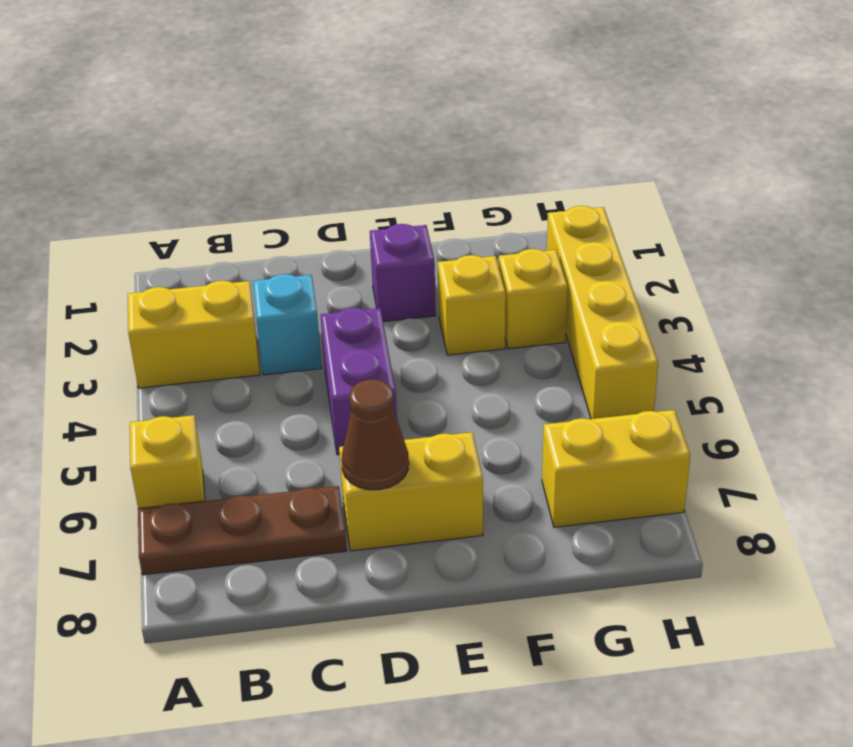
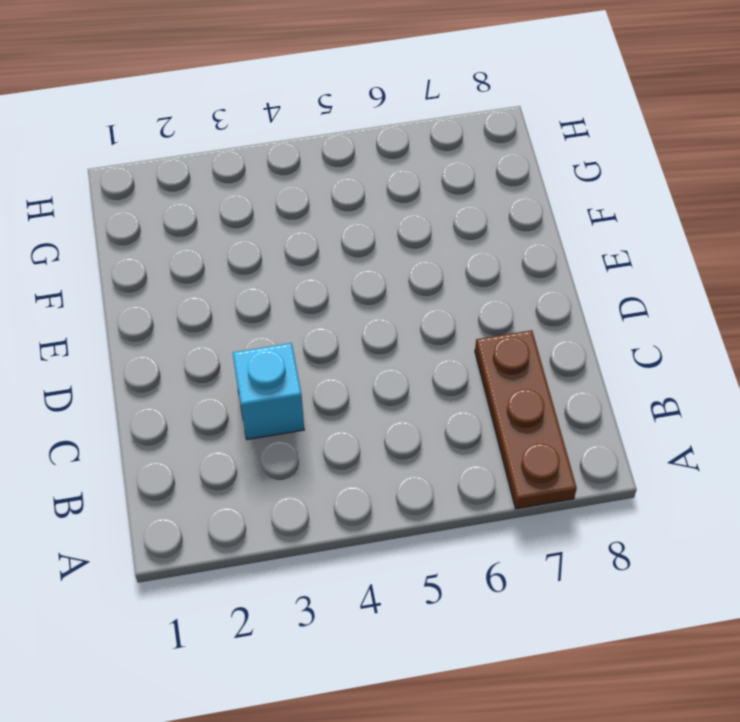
none -> yellow brick A3:B3 level 1
none -> yellow brick A6 level 1
none -> purple brick D4:D5 level 1

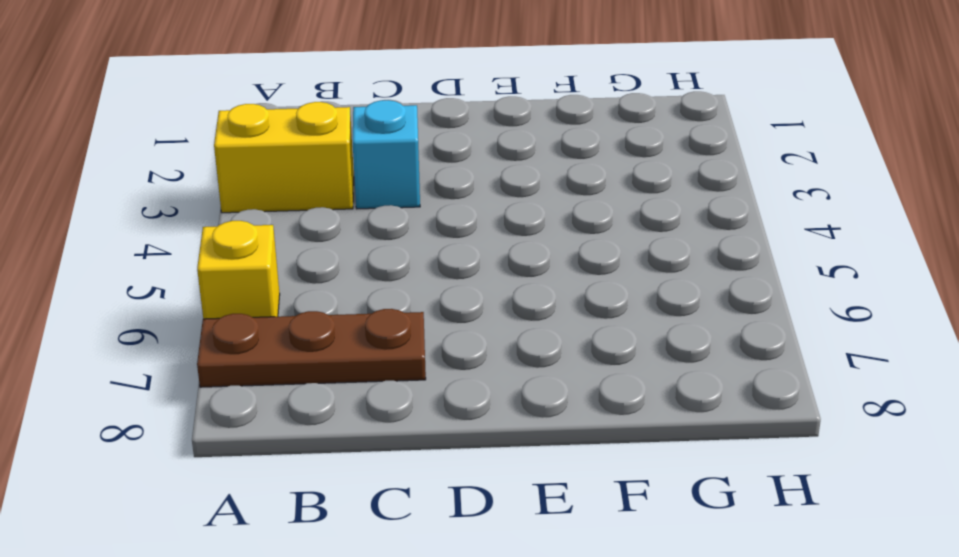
none -> purple brick D4:D5 level 1
none -> yellow brick D7:E7 level 1
none -> purple brick E2 level 1

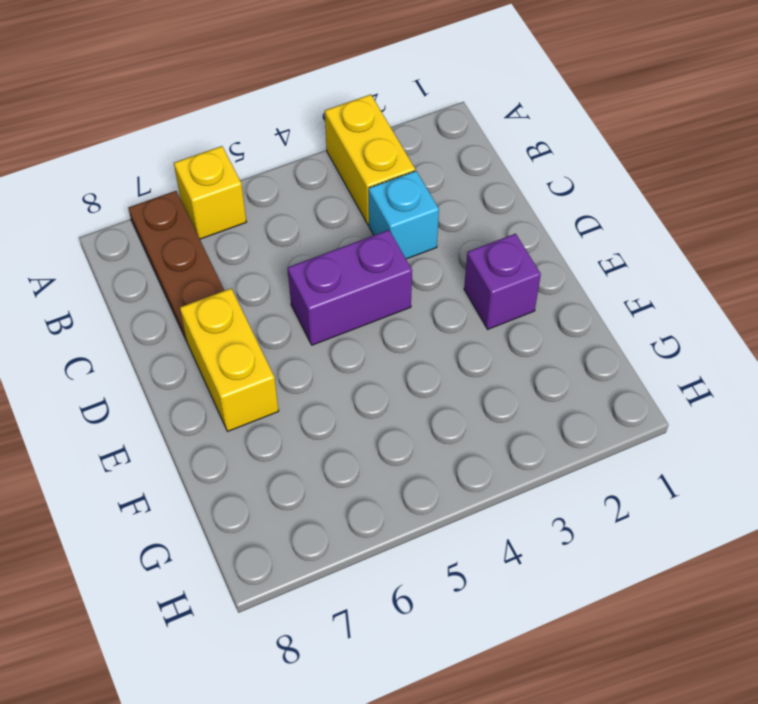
none -> yellow brick F3 level 1
none -> yellow brick G3 level 1
none -> yellow brick G7:H7 level 1

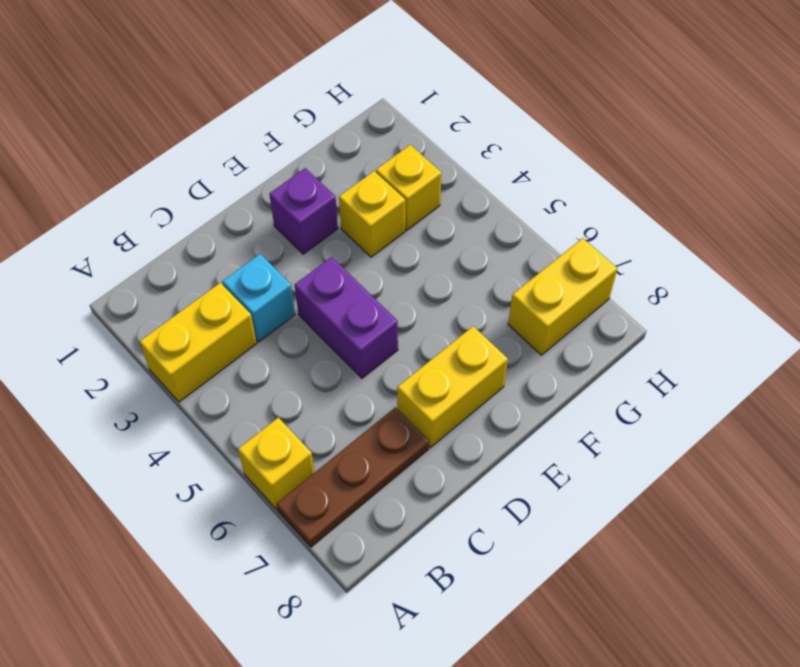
none -> yellow brick H2:H5 level 1
none -> brown cone D7 level 2

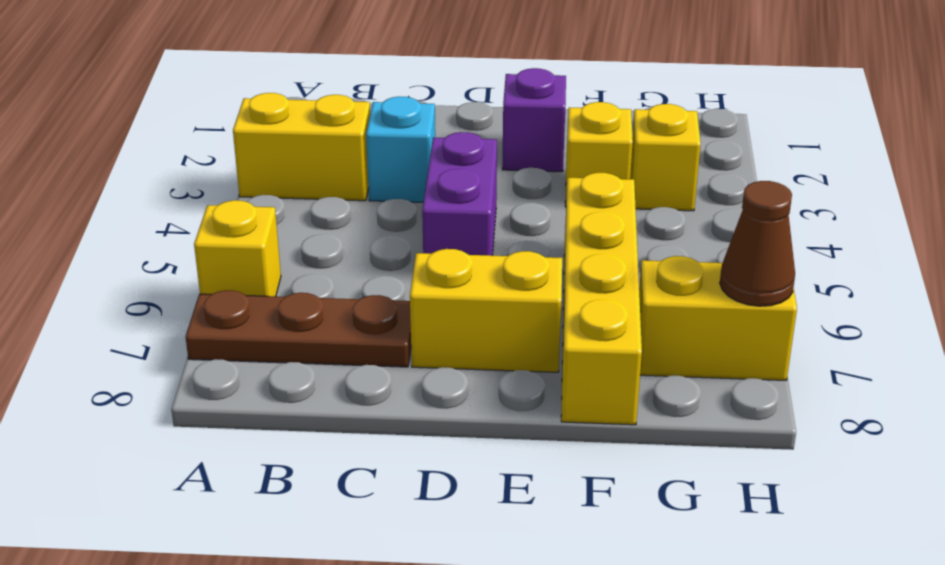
yellow brick F5:F8 level 1 -> yellow brick H2:H5 level 1
brown cone H7 level 2 -> brown cone D7 level 2

